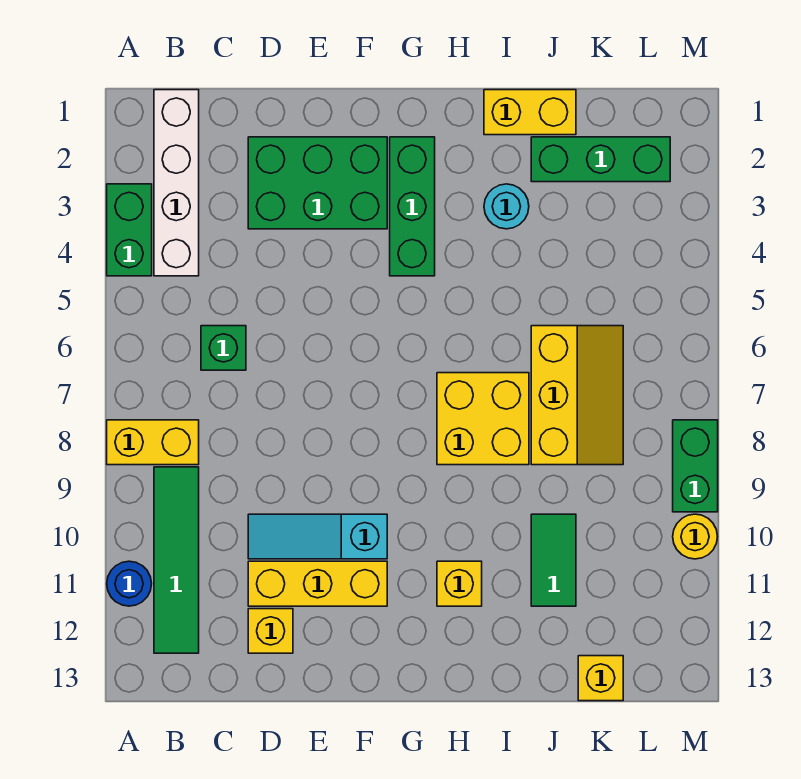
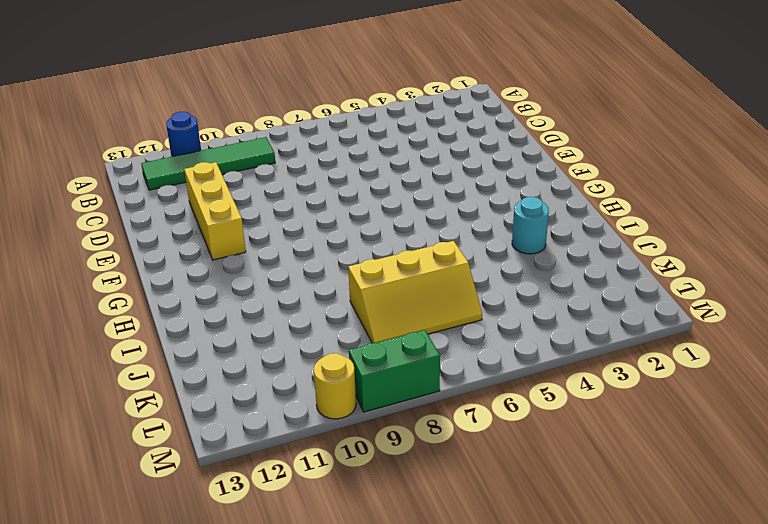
none -> green brick A3:A4 level 1
none -> yellow brick A8:B8 level 1
none -> white brick B1:B4 level 1

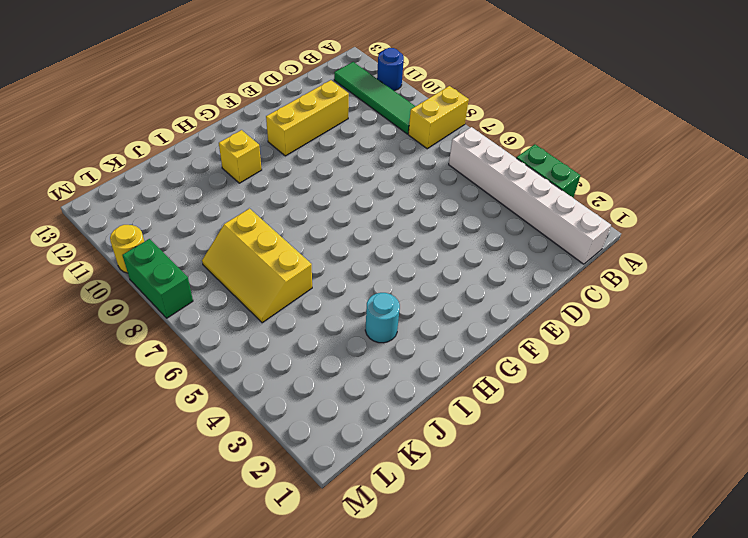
white brick B1:B6 level 1 -> white brick B1:B4 level 1
none -> green brick C6 level 1
none -> green brick D2:F3 level 1
none -> cyan slope D10:F10 level 1 top F

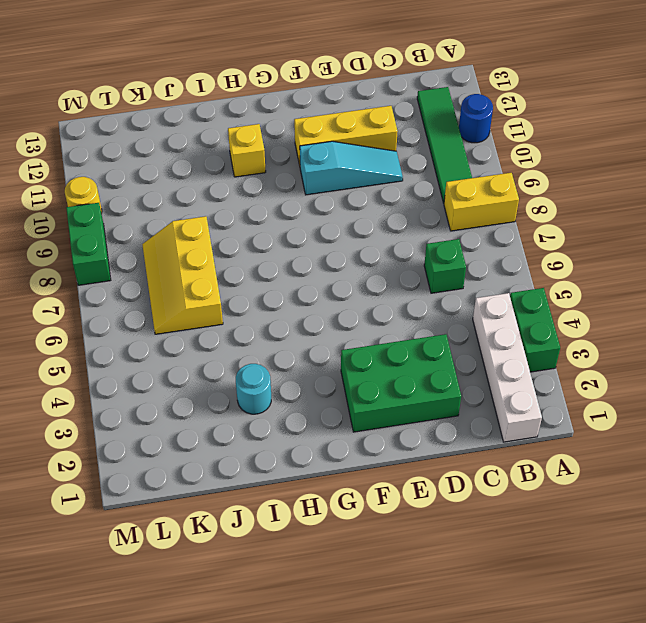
none -> yellow brick D12 level 1
none -> green brick G2:G4 level 1
none -> yellow brick H7:I8 level 1

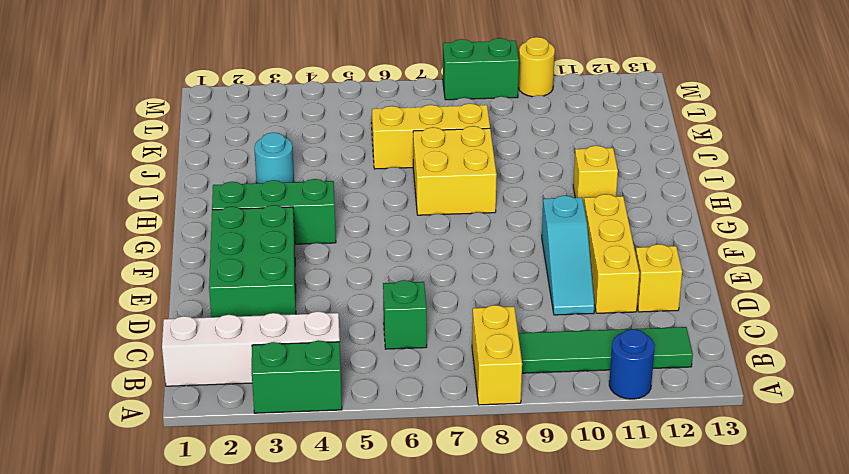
none -> yellow brick I1:J1 level 1
none -> green brick J2:L2 level 1
none -> green tile J10:J11 level 1

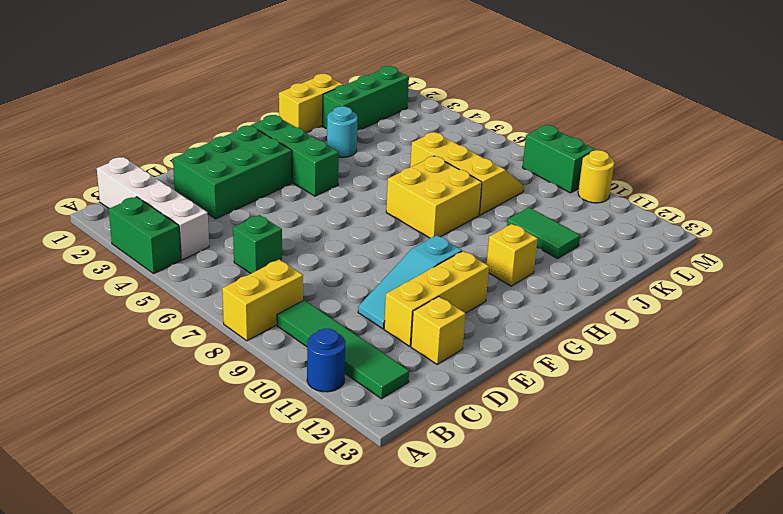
none -> yellow brick K13 level 1

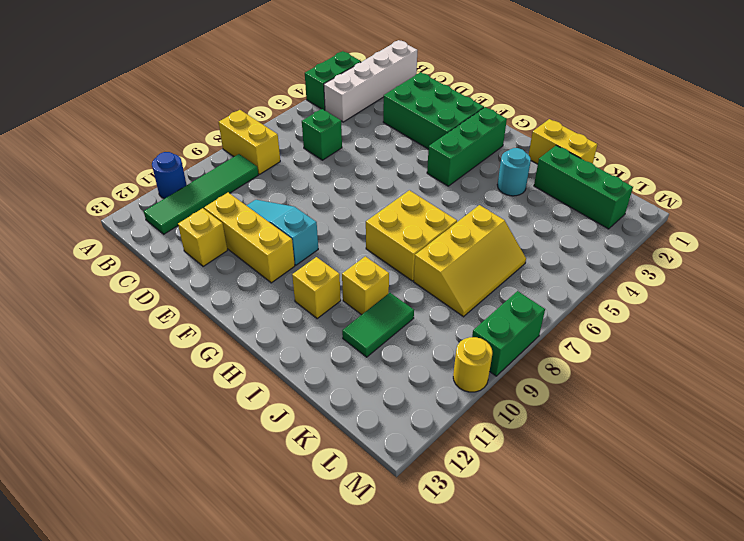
yellow brick I10 level 1 -> yellow brick K13 level 1

